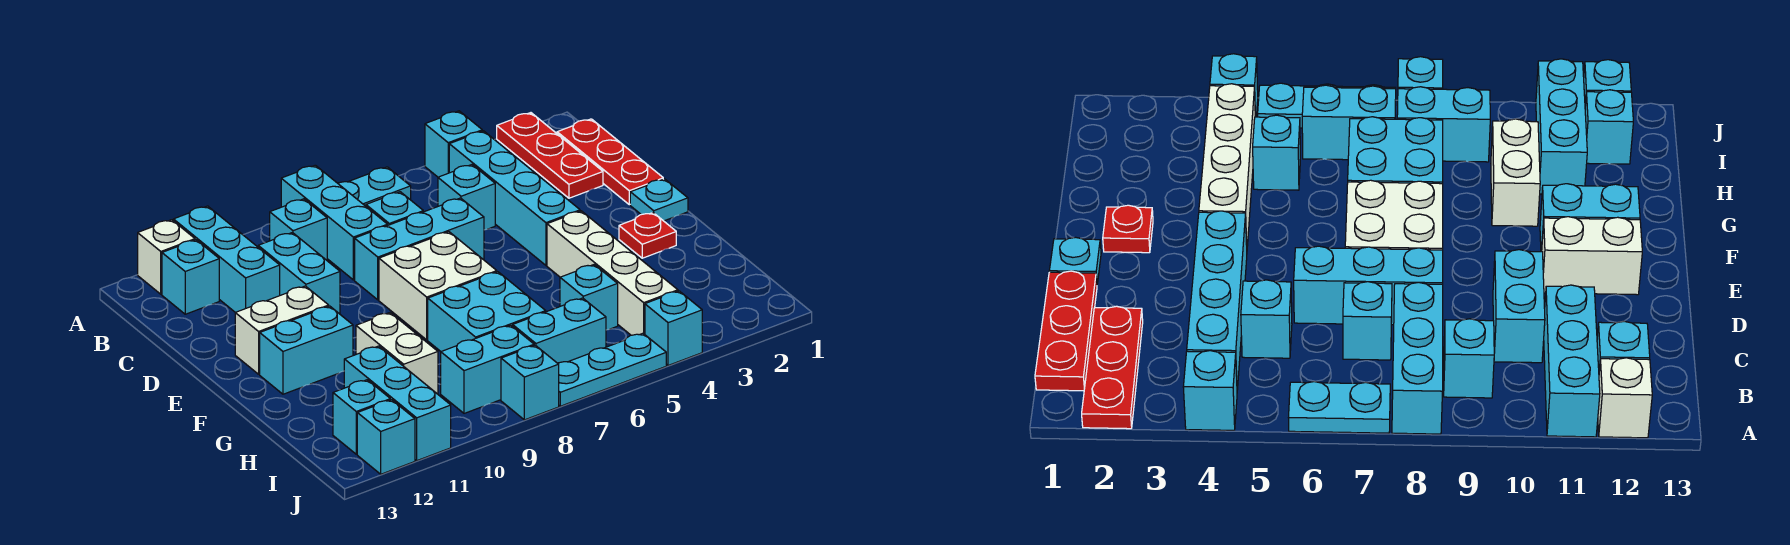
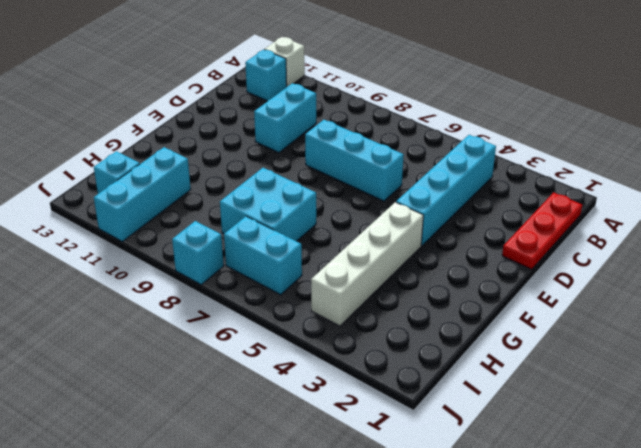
none -> red plate A2:C2 level 1
none -> cyan brick A4 level 1
none -> cyan plate A6:A7 level 1
none -> cyan brick A8:C8 level 1

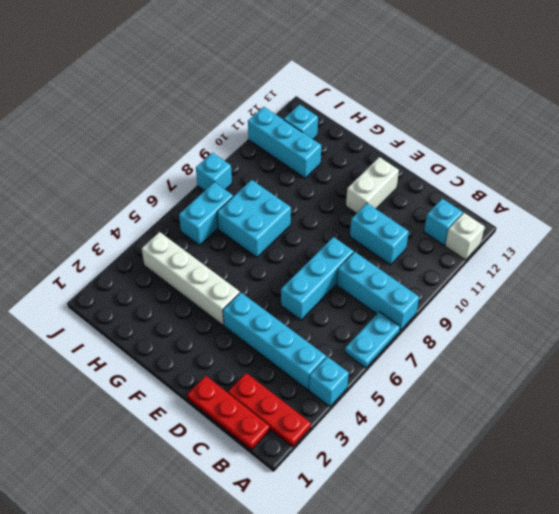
none -> cyan brick A11:C11 level 1
none -> cyan brick B9 level 1
none -> cyan brick C5 level 1
none -> cyan brick C7 level 1

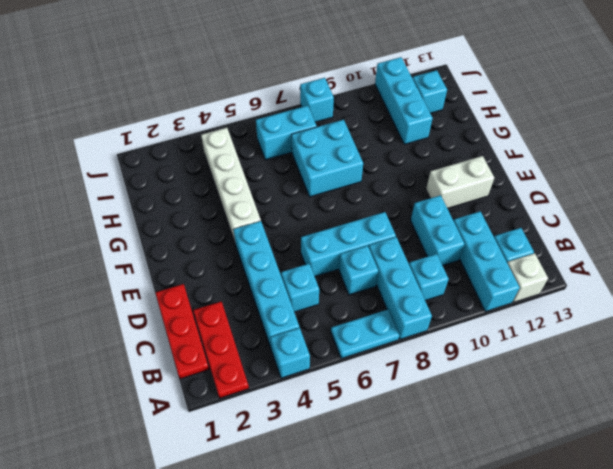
none -> cyan plate E1 level 1
none -> white brick E7:F8 level 1
none -> red plate F2 level 1
none -> cyan brick F11:F12 level 1

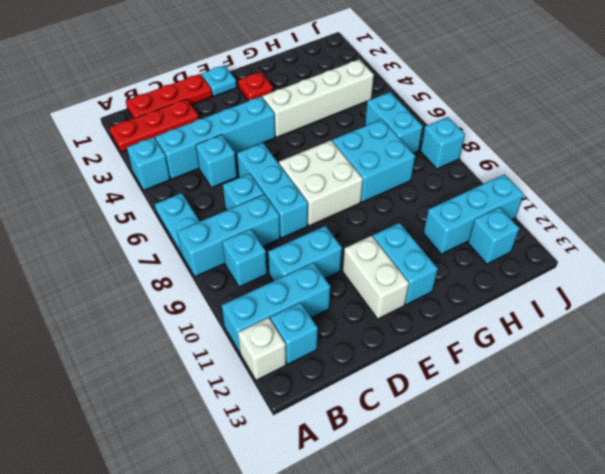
none -> white brick G10:H10 level 1
none -> cyan brick H5 level 1
none -> cyan brick I8:I9 level 1
none -> cyan brick J4 level 1

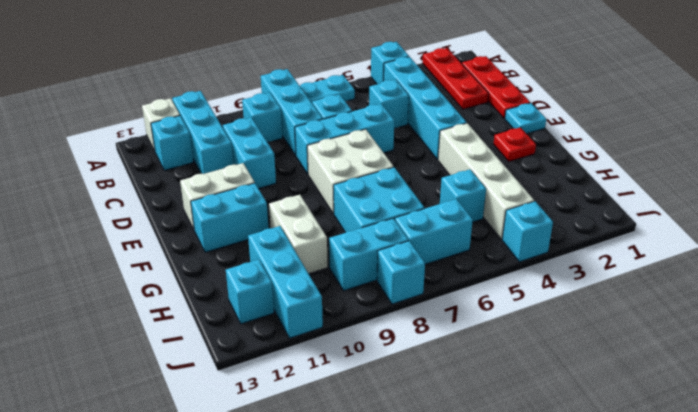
none -> cyan plate J5:J7 level 1
none -> cyan brick J12 level 1

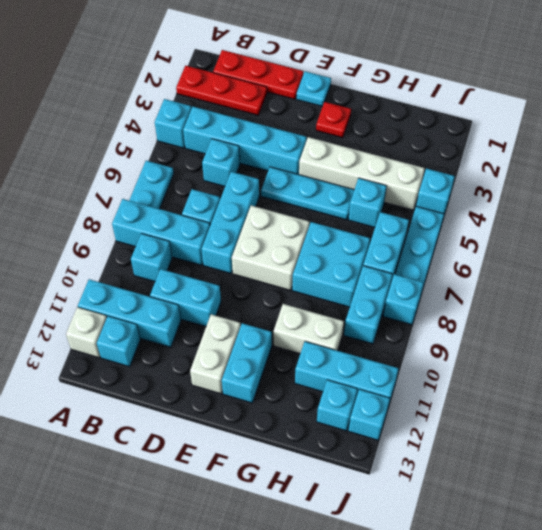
cyan plate E5:G5 level 1 -> none

